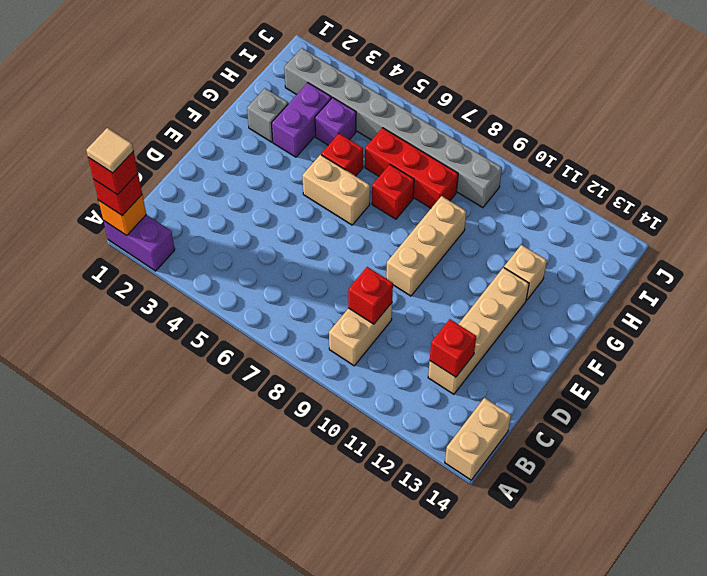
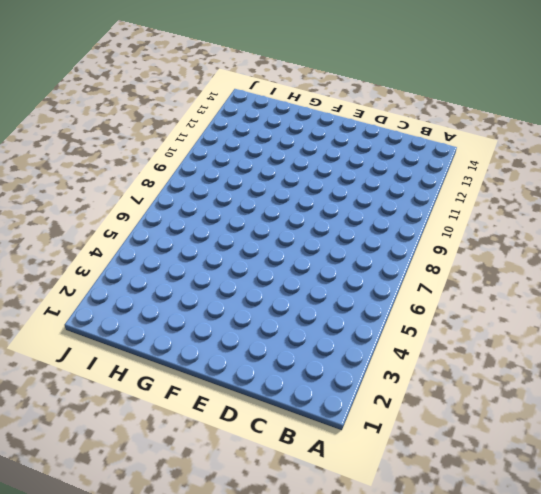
none -> purple brick A1:A2 level 1
none -> tan brick A14:B14 level 1
none -> tan brick B9:C9 level 1

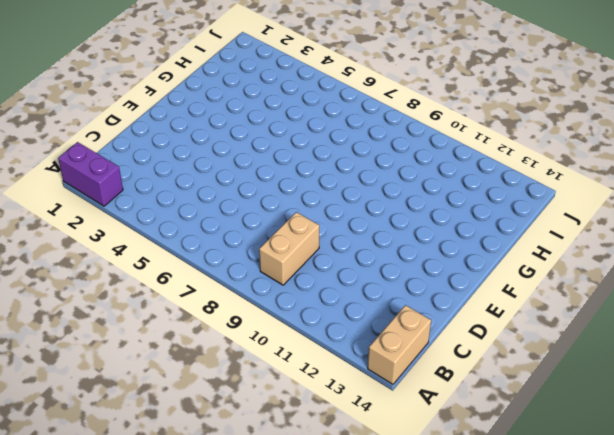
none -> tan brick C12:F12 level 1
none -> tan brick E9:G9 level 1
none -> tan brick F5:F6 level 1

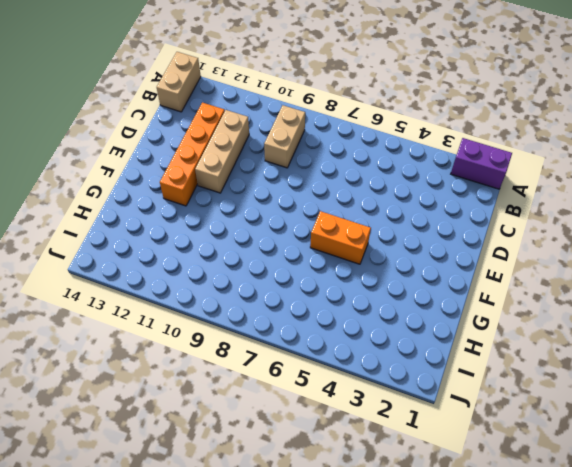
tan brick C11:E11 level 1 -> tan brick E9:G9 level 1
orange brick C12:F12 level 1 -> tan brick C12:F12 level 1
orange brick F5:F6 level 1 -> tan brick F5:F6 level 1
none -> grey brick G2 level 1
none -> purple brick G3:H3 level 1
none -> red brick G5 level 1

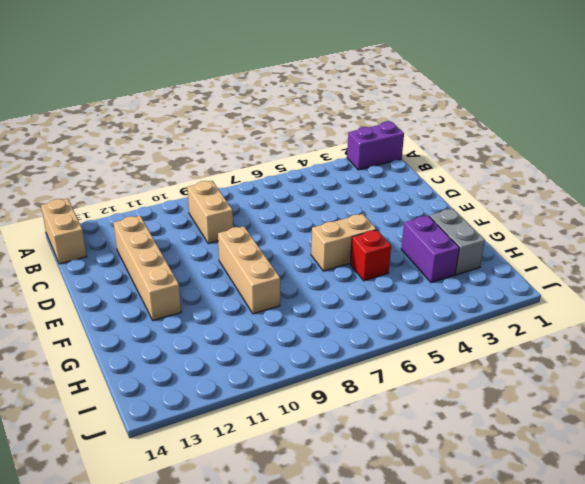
grey brick G2:H2 level 1 -> grey brick G2 level 1
none -> red brick G7 level 1
none -> tan brick G12 level 1
none -> purple brick H4 level 1

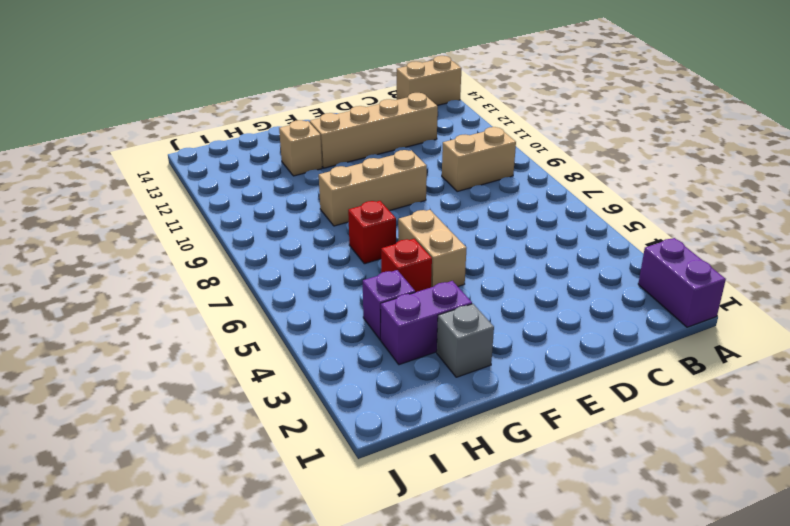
none -> red brick H6:H8 level 1
none -> grey brick I2:I9 level 1
none -> orange brick A1 level 2

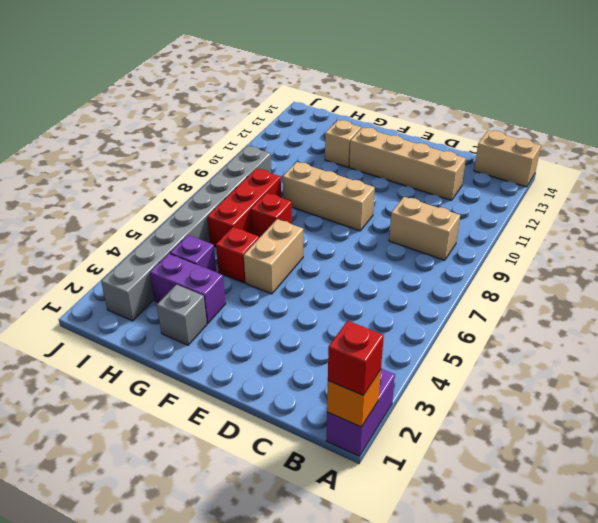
none -> red brick C9 level 2
none -> red brick C12 level 2
none -> red brick A1 level 4

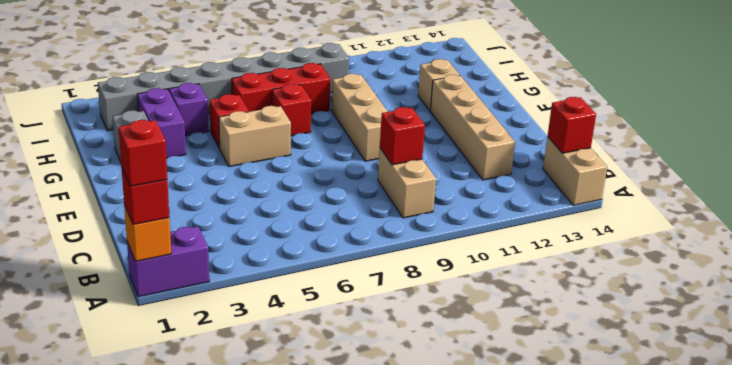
red brick B14 level 2 -> red brick C12 level 2
none -> tan tile A1 level 5

